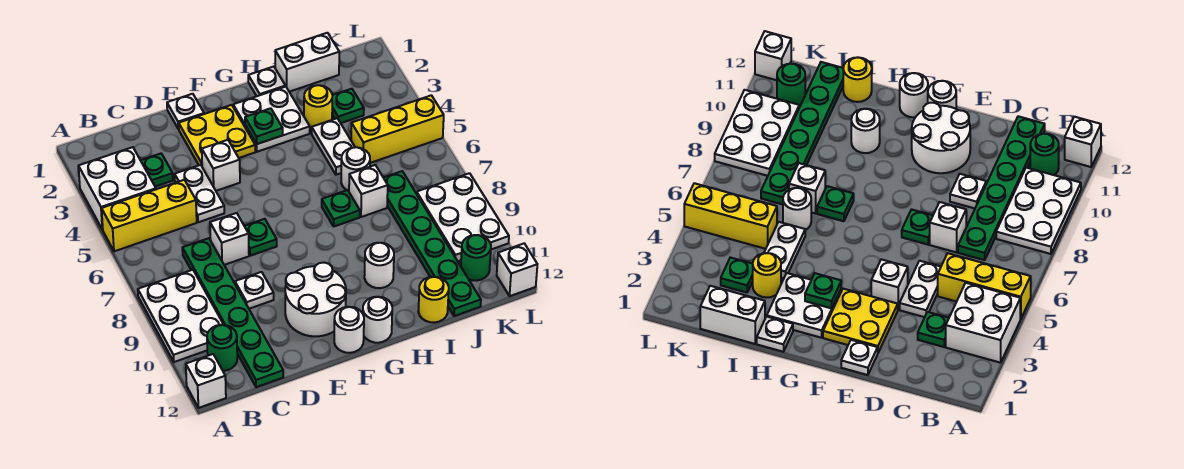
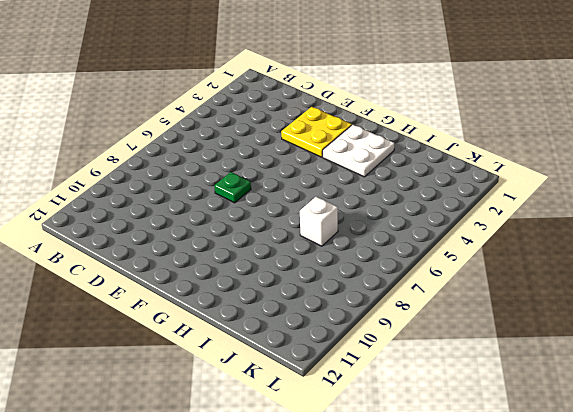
none -> white brick A3:B4 level 1
none -> yellow brick A5:C5 level 1
none -> white plate A8:B10 level 1
none -> white brick A12 level 1

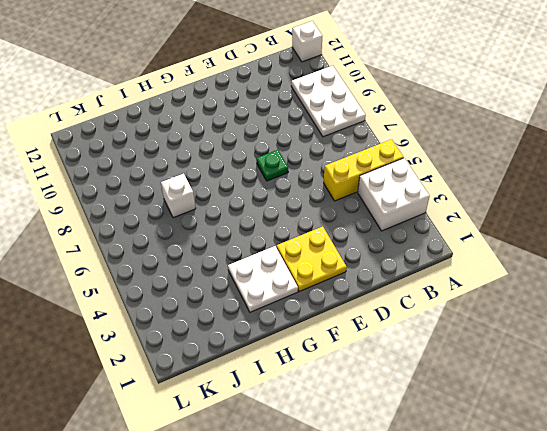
none -> green round brick B11 level 1
none -> green plate C3 level 1
none -> green plate C7:C12 level 1
none -> white plate D4:D5 level 1

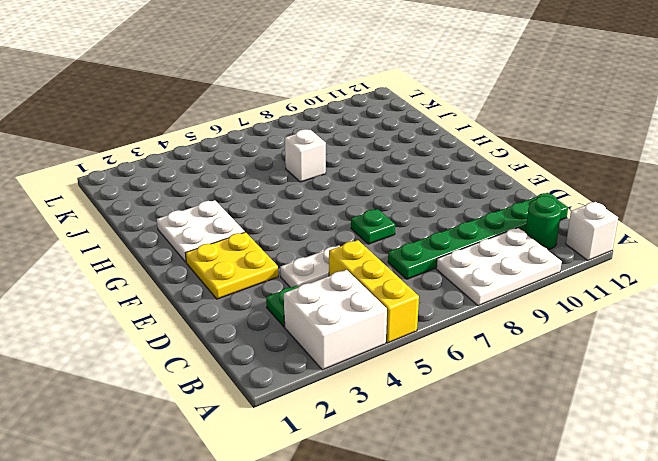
none -> white brick D7 level 1
none -> white plate D9 level 1
none -> white plate E1 level 1
none -> white brick E4 level 1

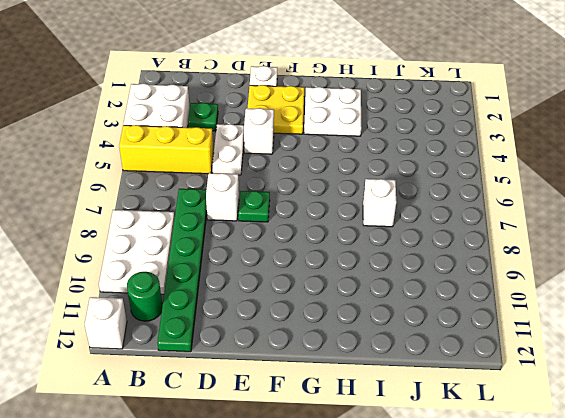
none -> white plate D9 level 1
none -> white round brick E10:F11 level 1
none -> white round brick F12 level 1
none -> white round brick G12 level 1

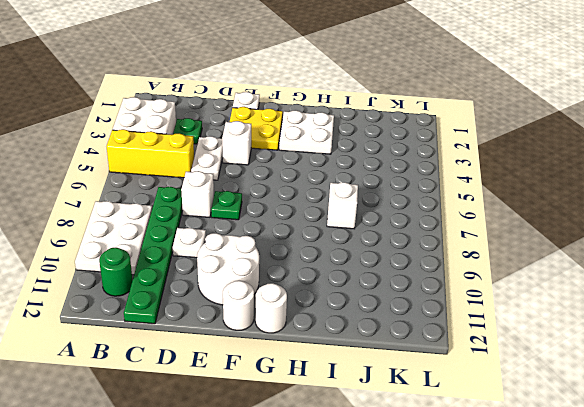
none -> white brick A12 level 1
none -> white plate H1 level 1
none -> green plate H7 level 1
none -> white round brick H10 level 1

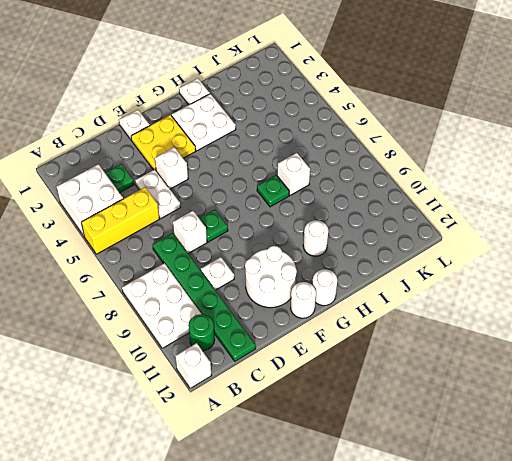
none -> white brick I1:J1 level 1
none -> yellow round brick I3 level 1
none -> white plate I4:I5 level 1
none -> white round brick I6 level 1

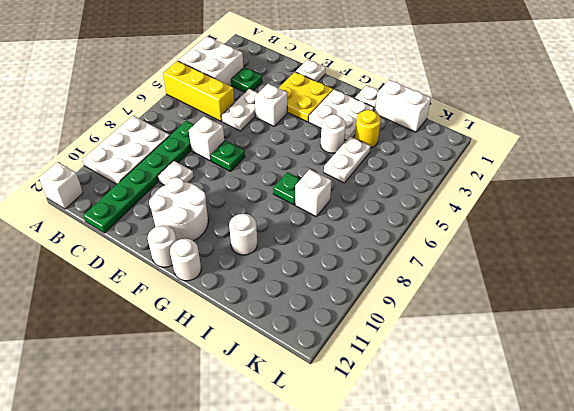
white round brick H4 level 1 -> white round brick I6 level 1
none -> green round brick B11 level 1
none -> yellow round brick I12 level 1
none -> green plate J3 level 1
none -> yellow brick J5:L5 level 1

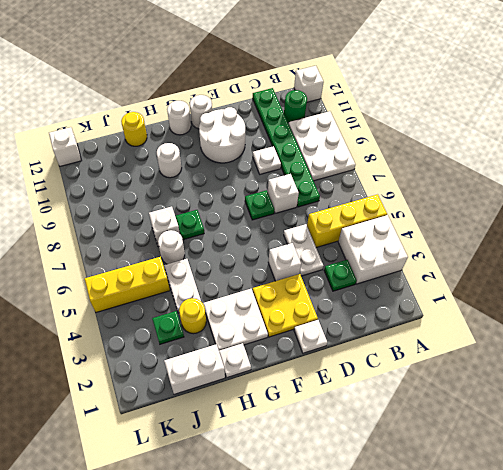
none -> green plate J7:J12 level 1
none -> white plate K8:L10 level 1
none -> green round brick K11 level 1
none -> green plate G3 level 2

